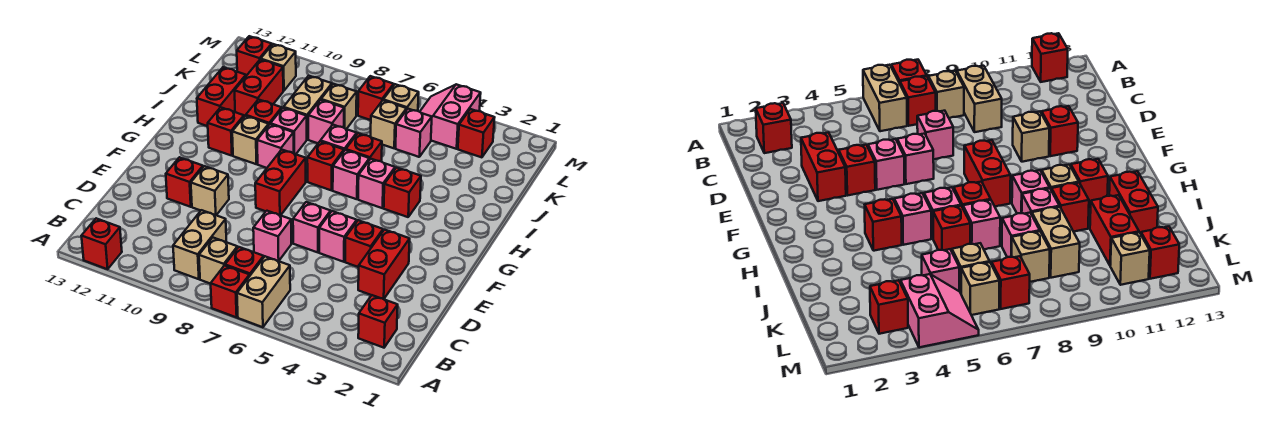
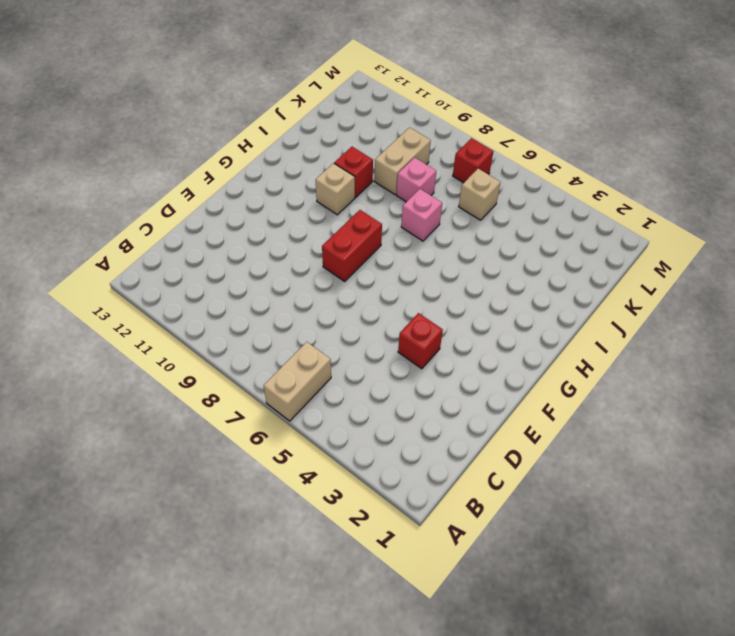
none -> red brick A7 level 1
none -> red brick A12 level 1
none -> red brick B2 level 1
none -> red brick B7 level 1

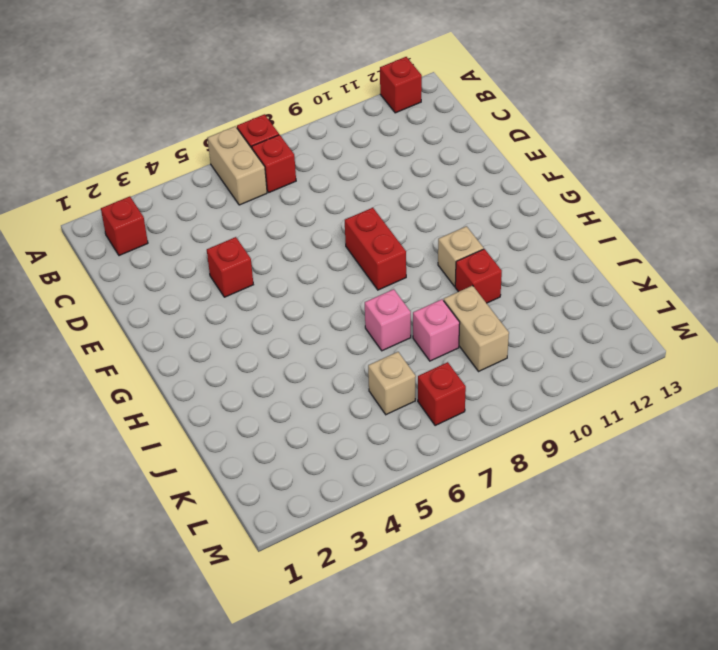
none -> tan brick B8 level 1
none -> tan brick B9:C9 level 1
none -> red brick D3:E3 level 1
none -> pink brick D7 level 1

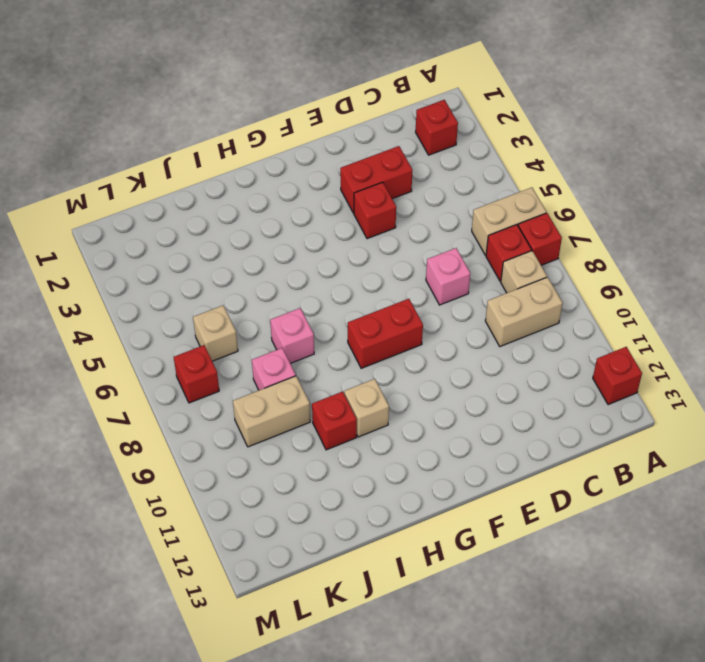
none -> pink brick E5 level 1
none -> pink brick E6 level 1
none -> tan brick E10 level 1
none -> red brick E11 level 1

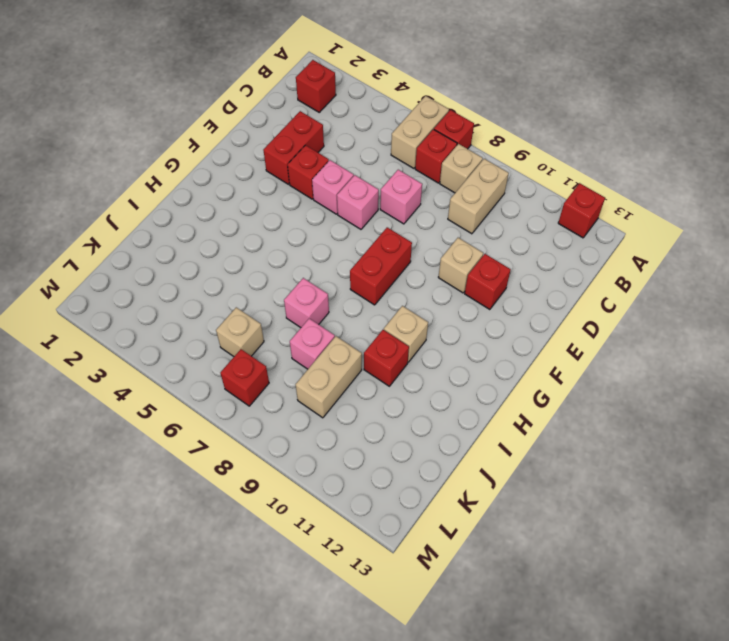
none -> red brick H4 level 1
none -> pink brick H5 level 1
none -> pink brick H6 level 1
none -> red brick H7 level 1

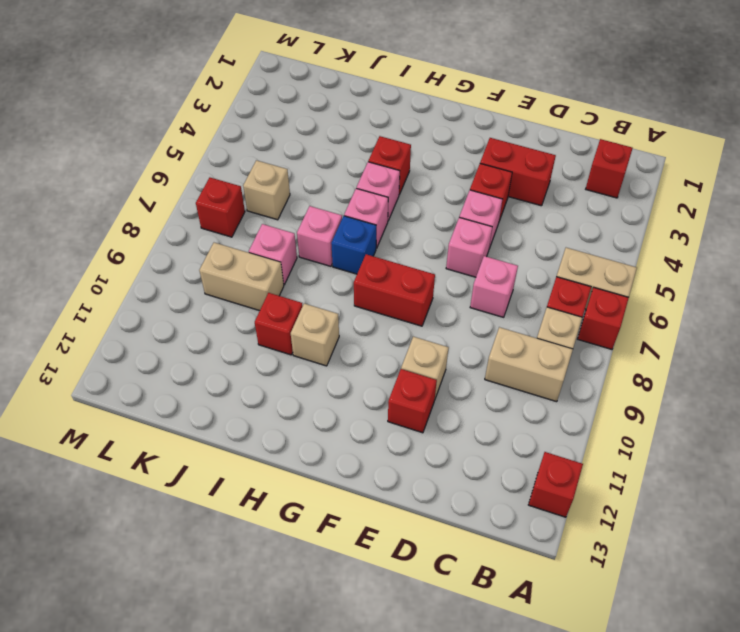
blue brick H7 level 1 -> red brick H7 level 1
none -> pink brick H9 level 1
none -> red brick H11 level 1
none -> red brick I6 level 1
none -> pink brick I9 level 1

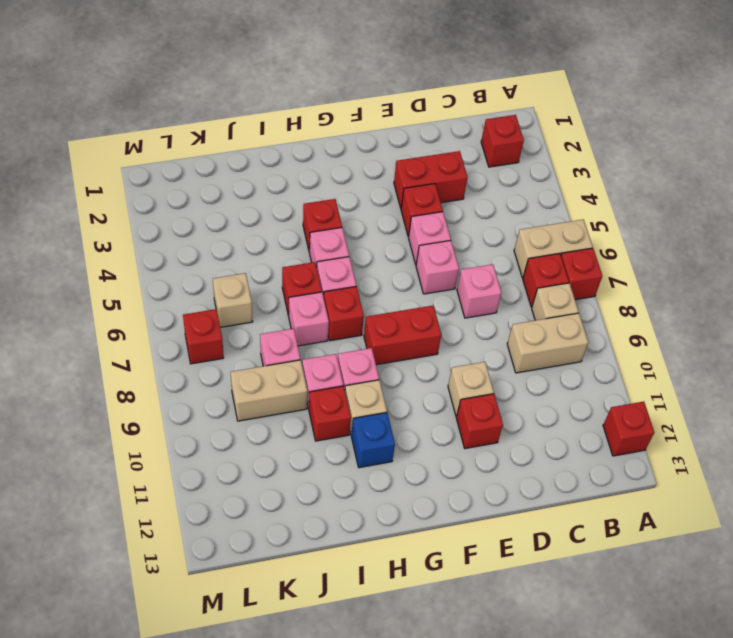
blue brick H11 level 1 -> red brick H11 level 1
none -> red brick I12:J12 level 1
none -> red brick J11:K11 level 1
none -> pink brick K5 level 1
none -> tan brick K8 level 1

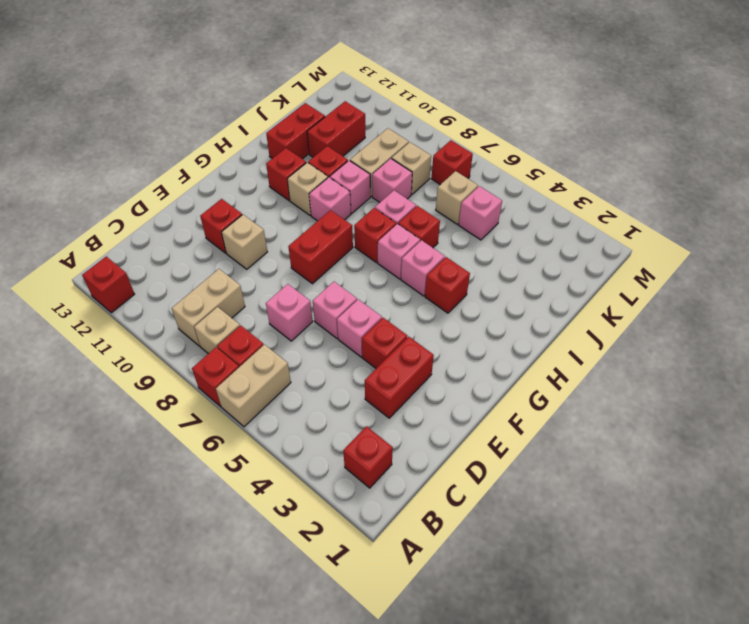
none -> red brick L3 level 1
none -> pink slope L4:M5 level 1 top 4
none -> tan brick L6 level 1
none -> tan brick L11 level 1

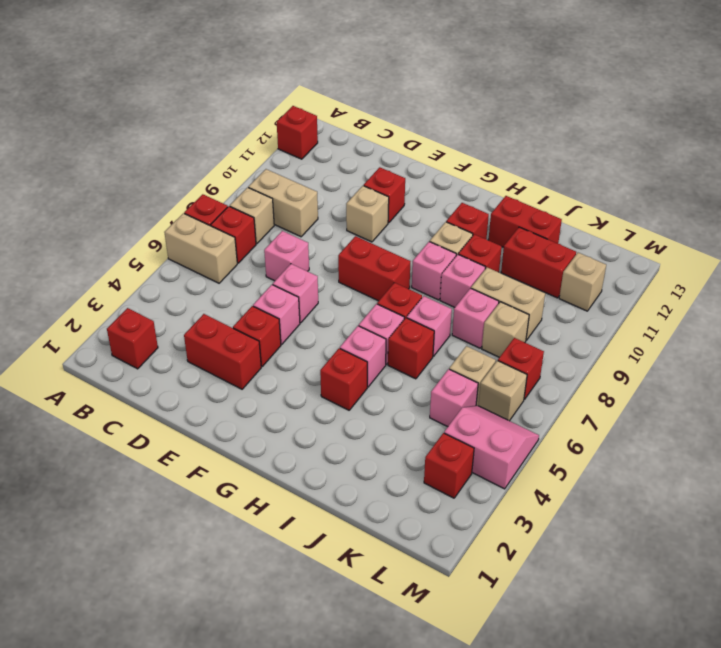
none -> red brick L12 level 1

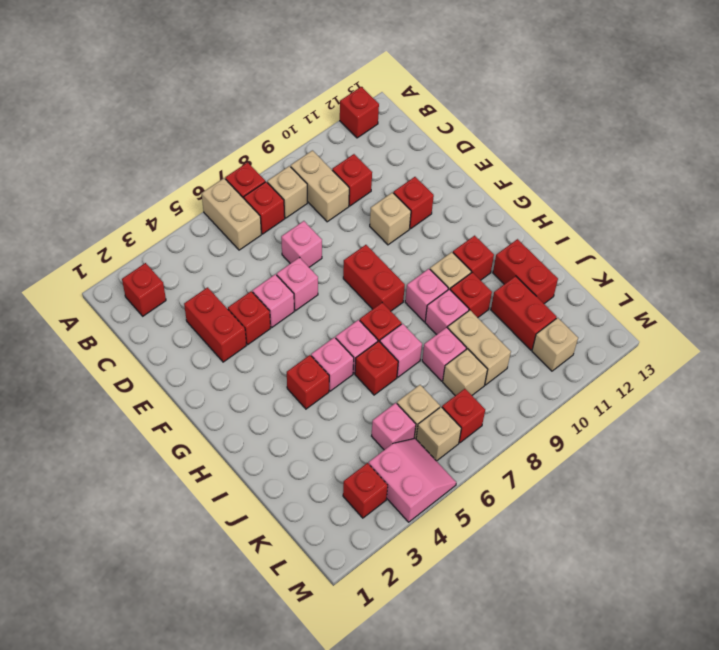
red brick C10 level 1 -> red brick L12 level 1

